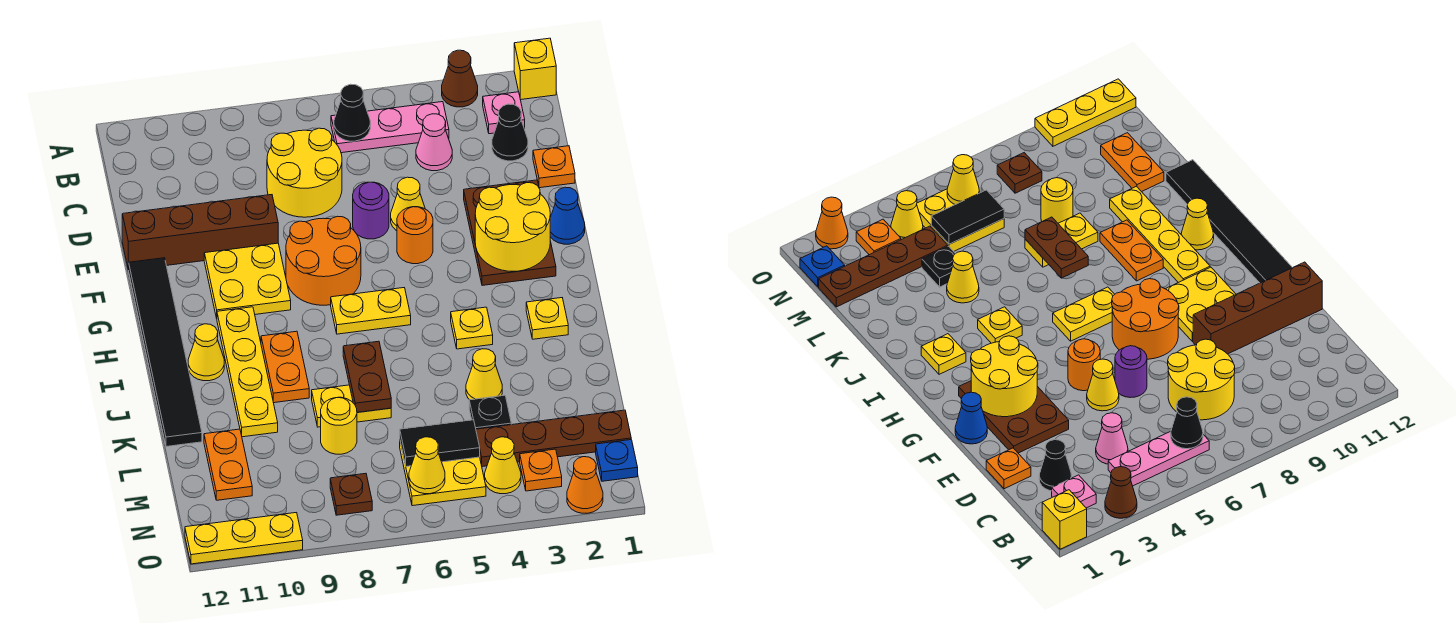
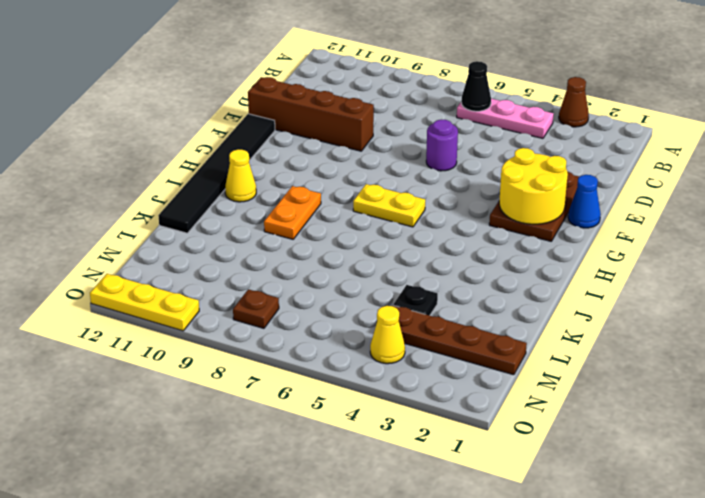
none -> yellow brick A1 level 1
none -> pink plate B2 level 1
none -> black cone C2 level 1
none -> pink cone C4 level 1

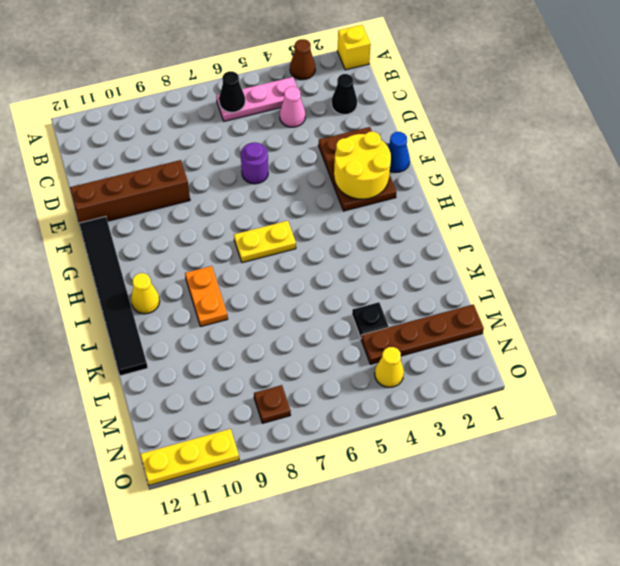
none -> pink plate B2 level 1
none -> yellow round brick C7:D8 level 1
none -> orange plate D1 level 1
none -> yellow cone E5 level 1

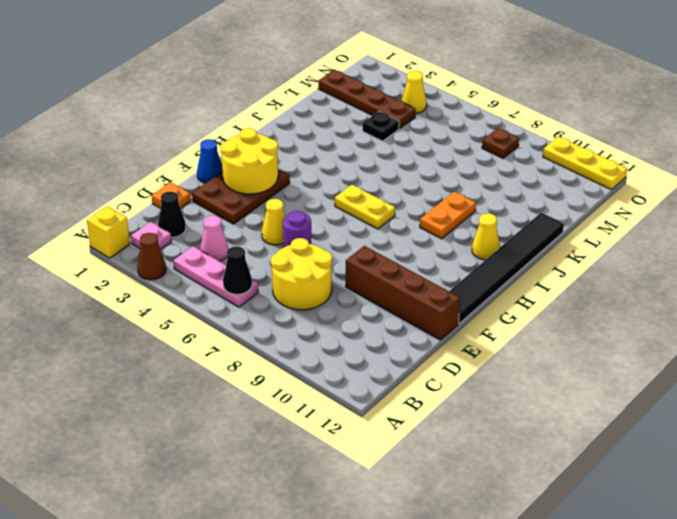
none -> orange round brick F5 level 1
none -> orange round brick F7:G8 level 1
none -> yellow plate F9:G10 level 1
none -> yellow plate H10:K10 level 1

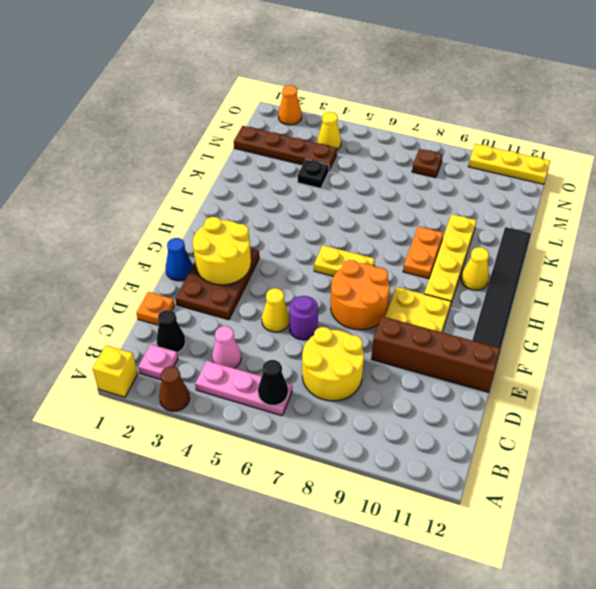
none -> orange round brick F5 level 1
none -> yellow plate I2 level 1
none -> yellow plate I4 level 1
none -> yellow cone K4 level 1

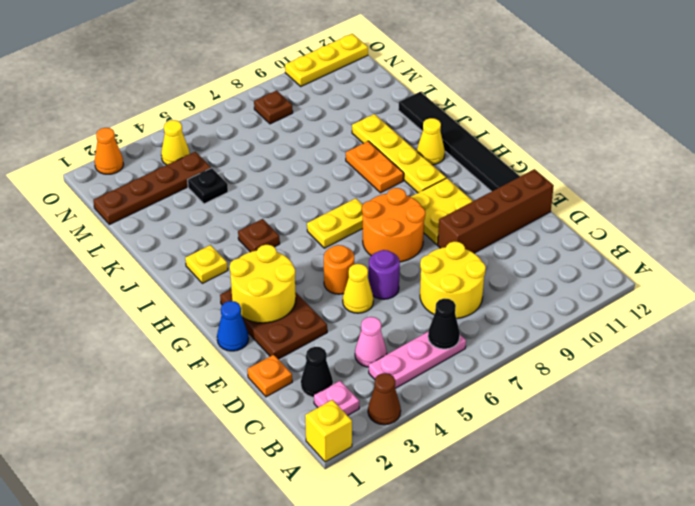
brown plate I4 level 1 -> yellow plate I4 level 1
none -> yellow cone K4 level 1
none -> yellow plate K7:K8 level 1
none -> yellow round brick L8 level 1
none -> orange plate L11:M11 level 1

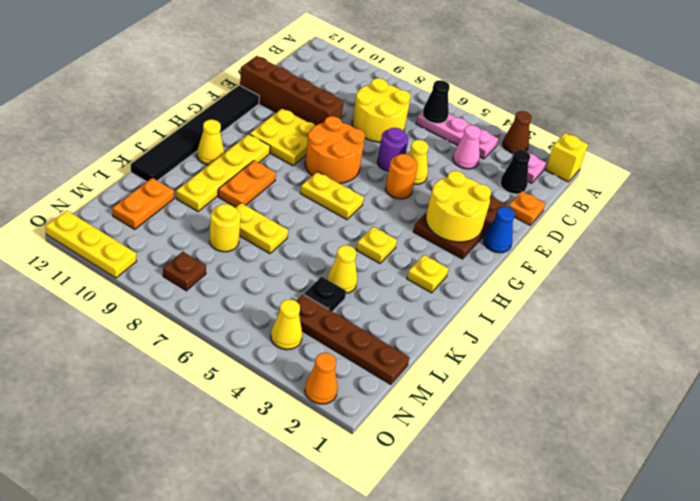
none -> yellow plate M5:N6 level 1
none -> blue plate N1 level 1
none -> orange plate N3 level 1
none -> brown plate J7:K7 level 2

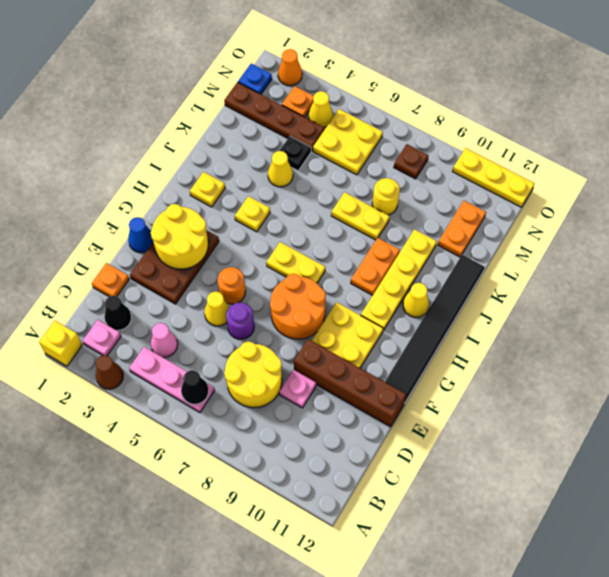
pink plate D9 level 1 -> none
none -> brown plate J7:K7 level 2
none -> black tile M5:M6 level 2
none -> yellow cone N6 level 2

